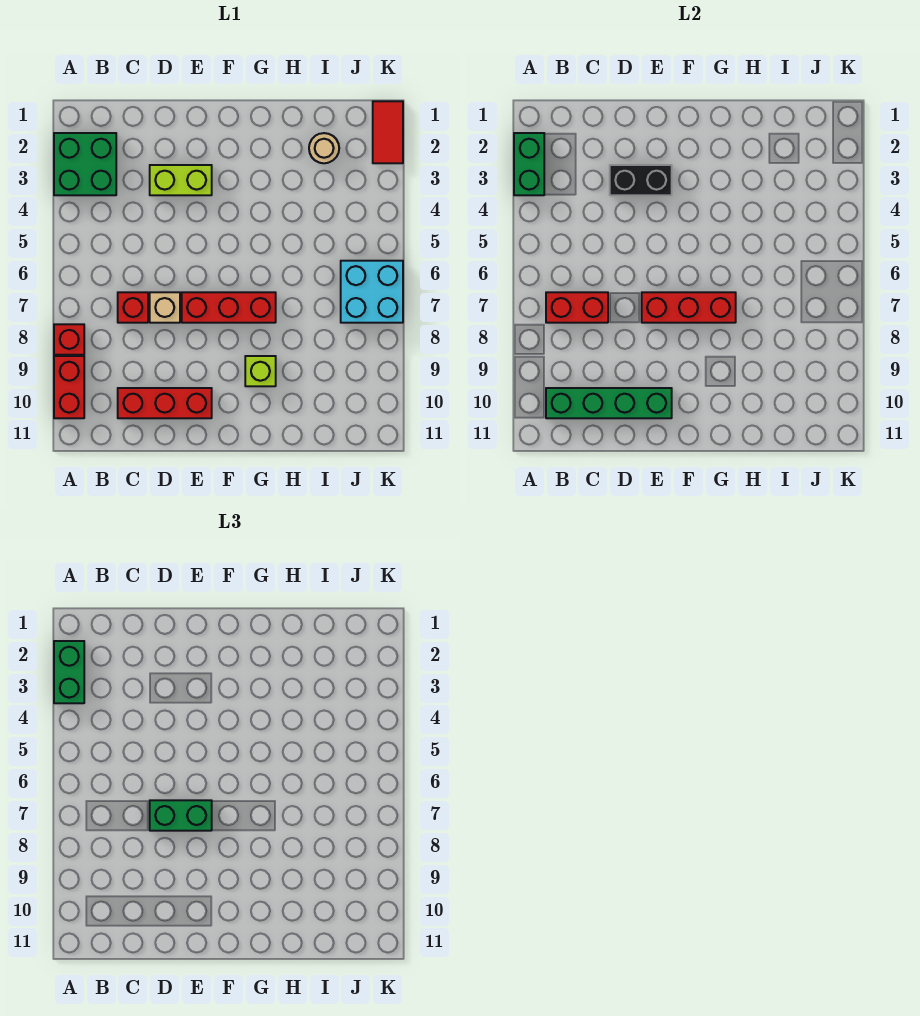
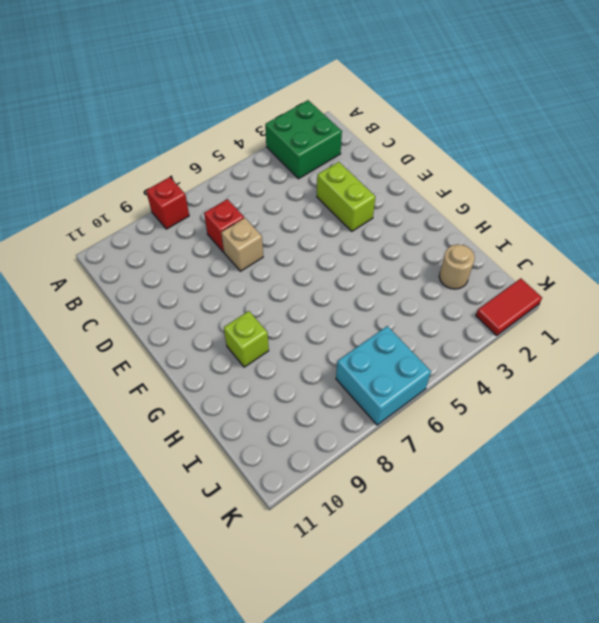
none -> red brick A9:A10 level 1
none -> red brick C10:E10 level 1
none -> red brick E7:G7 level 1

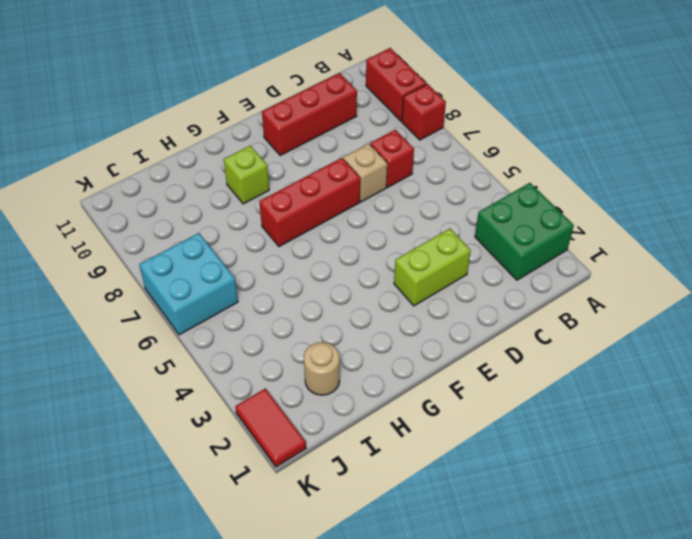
none -> green brick A2:A3 level 2
none -> red brick B7:C7 level 2
none -> green brick B10:E10 level 2

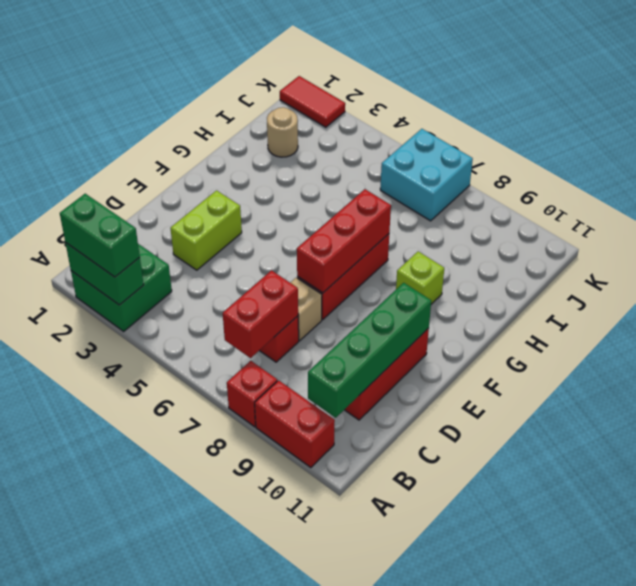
none -> black brick D3:E3 level 2
none -> green brick D7:E7 level 3

